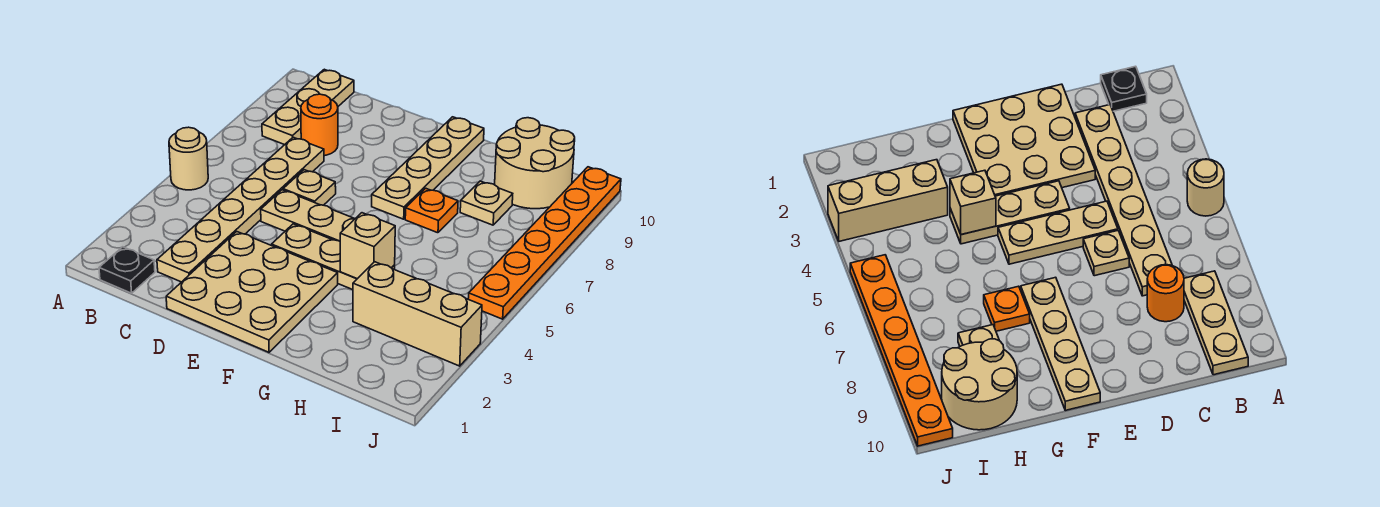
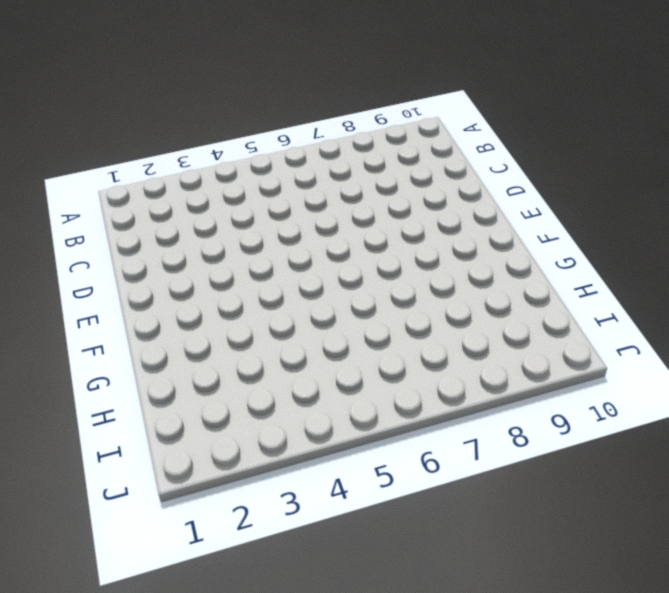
none -> tan round brick A5 level 1
none -> black plate B1 level 1
none -> tan plate B8:B10 level 1

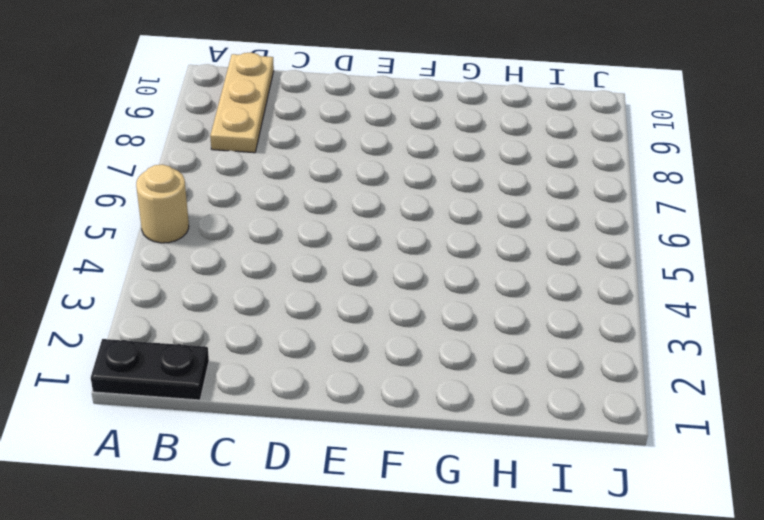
black plate A1:B1 level 1 -> black plate B1 level 1
none -> tan plate C2:C7 level 1
none -> orange round brick C8 level 1
none -> tan plate D1:F3 level 1

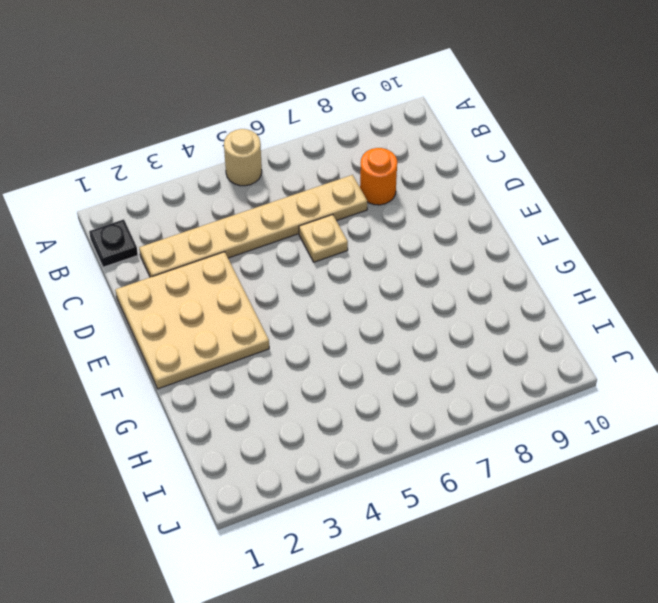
none -> tan plate B8:B10 level 1
none -> tan plate D5:F5 level 1
none -> tan plate E4:G4 level 1

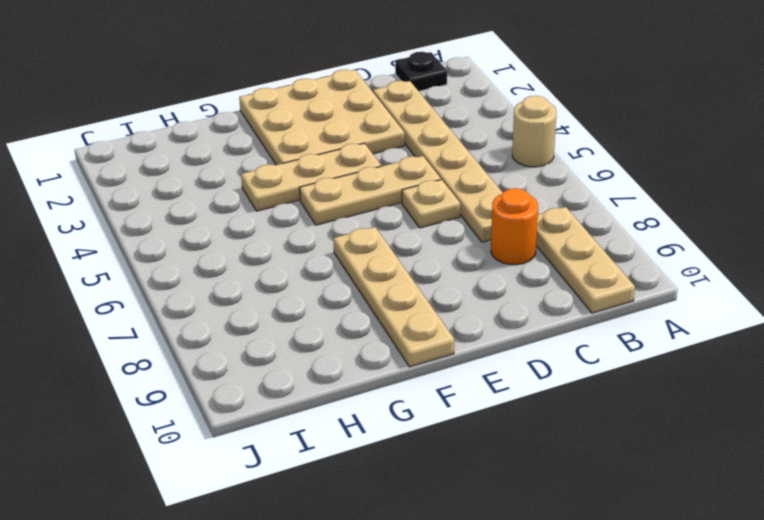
none -> orange plate G7 level 1
none -> tan brick H3:J3 level 1
none -> tan plate H8 level 1

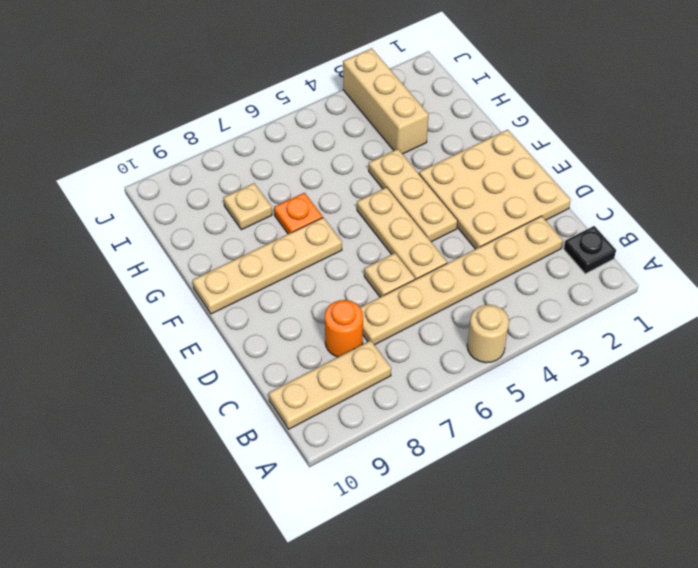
none -> tan round brick H9:I10 level 1
none -> orange plate J5:J10 level 1
none -> tan brick G4 level 2

